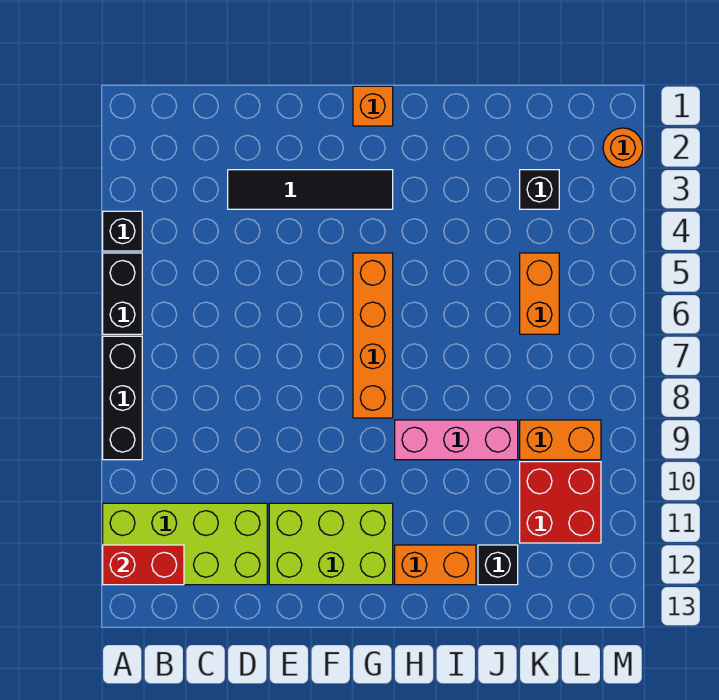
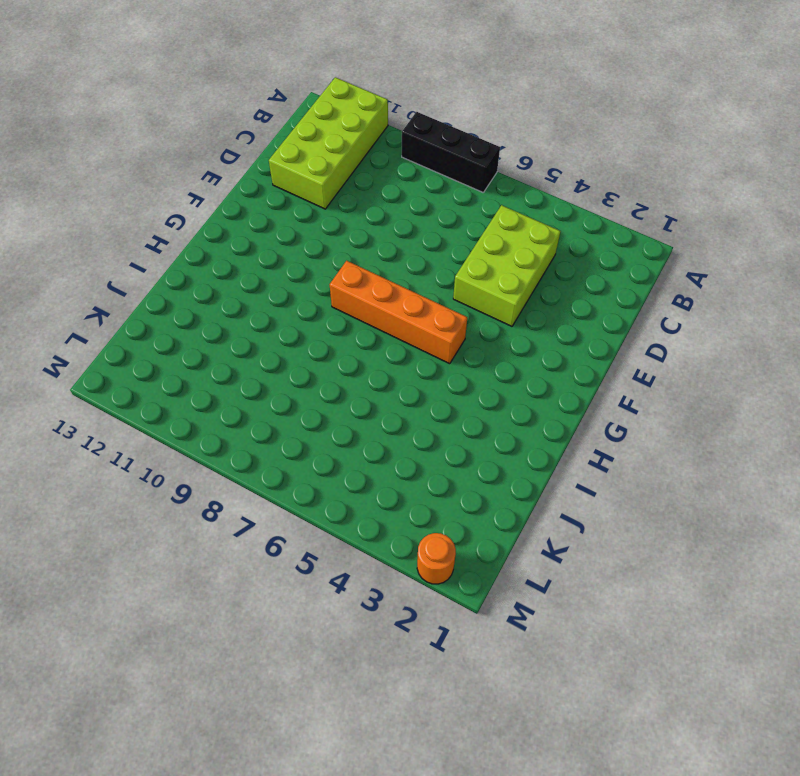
lime brick C4:E5 level 1 -> lime brick E11:G12 level 1
none -> black brick A4 level 1
none -> black brick A5:A6 level 1
none -> black tile D3:G3 level 1

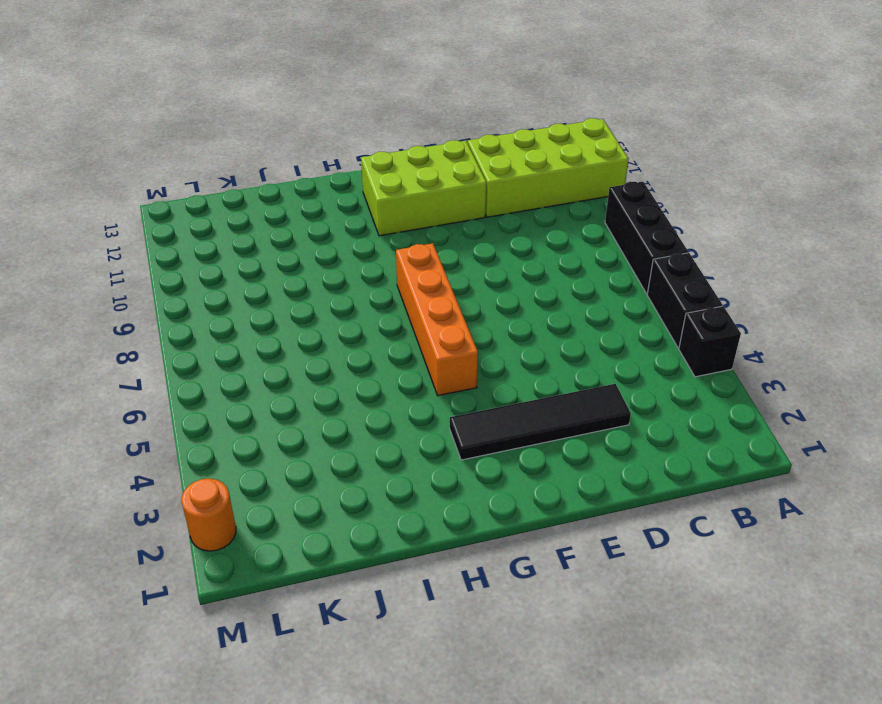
none -> orange brick G1 level 1
none -> pink brick H9:J9 level 1
none -> orange brick H12:I12 level 1

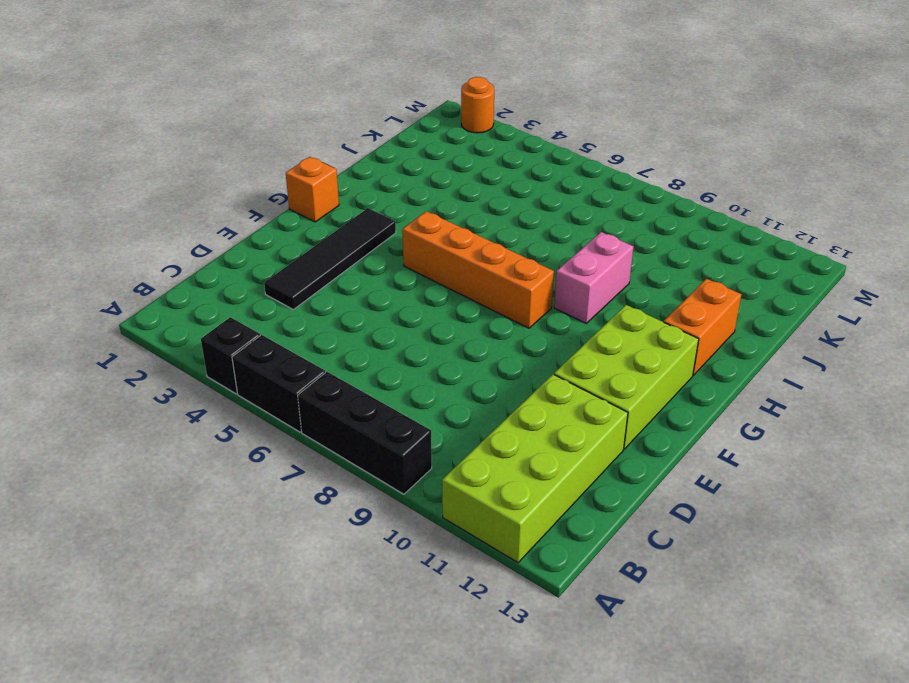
pink brick H9:I9 level 1 -> pink brick H9:J9 level 1
none -> black brick J12 level 1
none -> black brick K3 level 1
none -> orange brick K5:K6 level 1

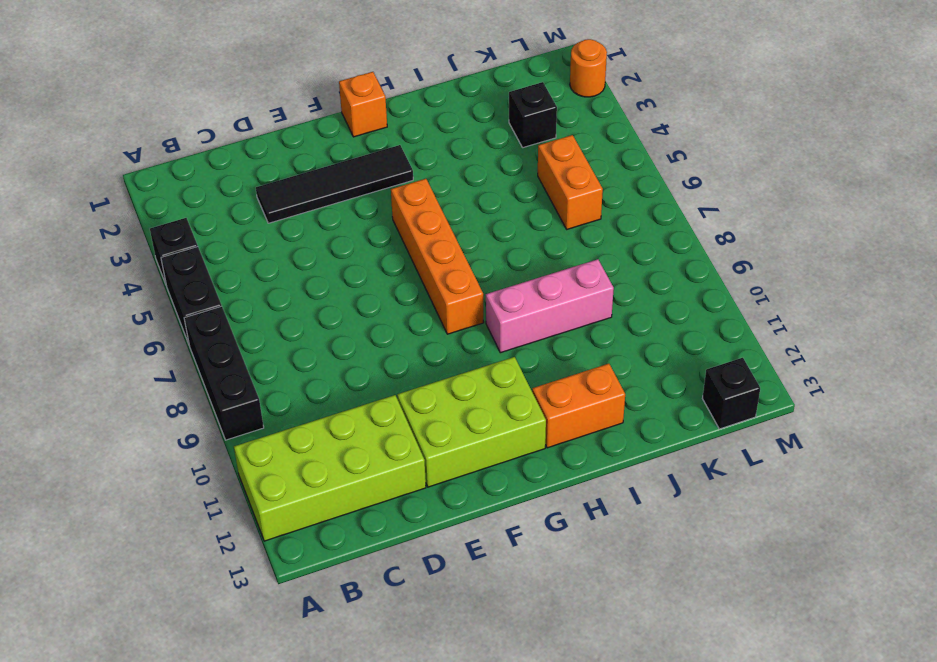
black brick L13 level 1 -> black brick J12 level 1
none -> orange brick K9:L9 level 1
none -> red brick K10:L11 level 1
none -> red brick A12:B12 level 2

